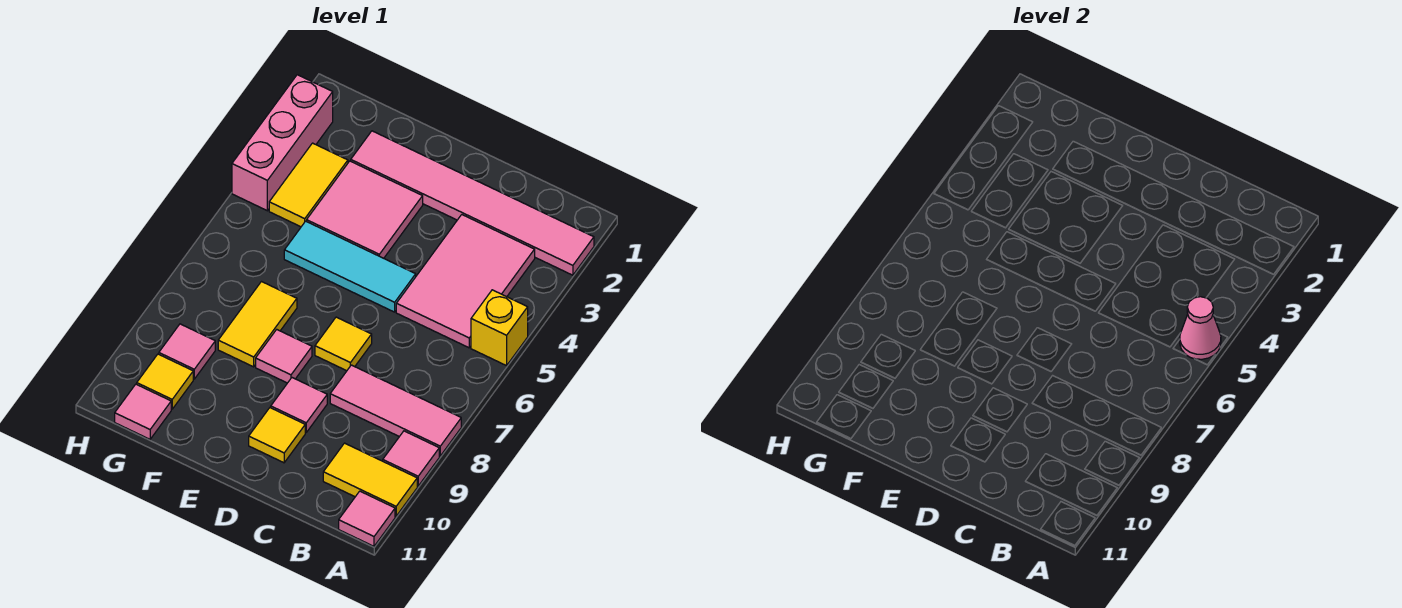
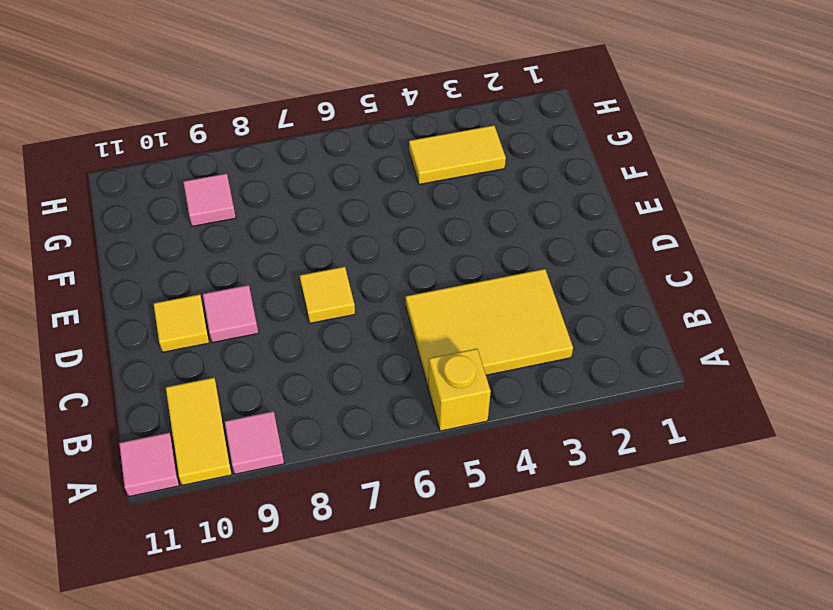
yellow tile B3:C5 level 1 -> pink tile B3:C5 level 1
none -> pink tile A2:F2 level 1
none -> pink tile A8:C8 level 1
none -> cyan tile D5:F5 level 1

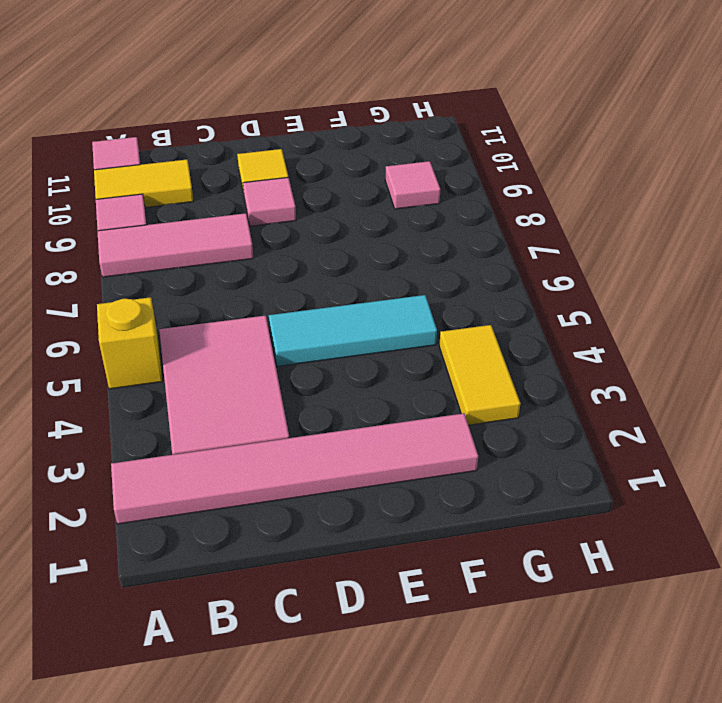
none -> yellow tile D7 level 1
none -> pink tile E3:F4 level 1
none -> pink tile E8 level 1

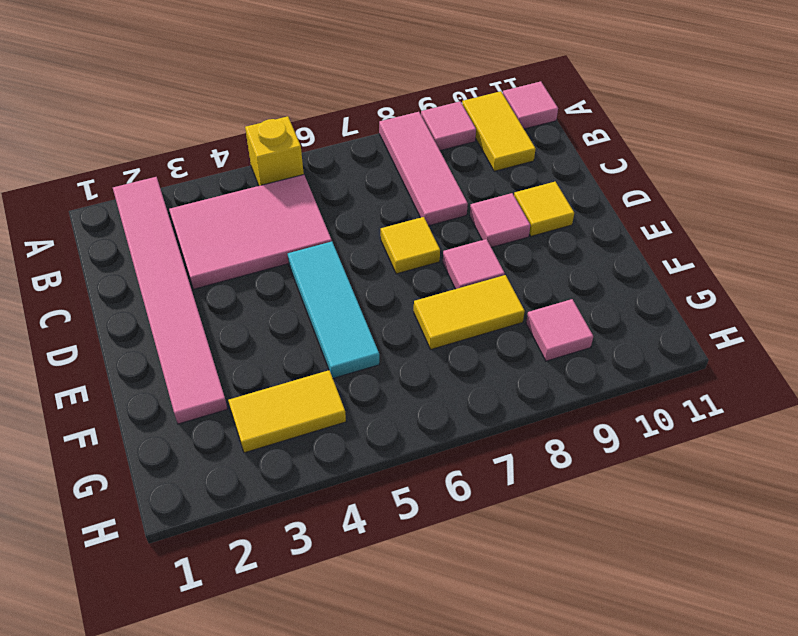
none -> pink tile E3:F4 level 1
none -> yellow tile G10 level 1
none -> pink tile G11 level 1

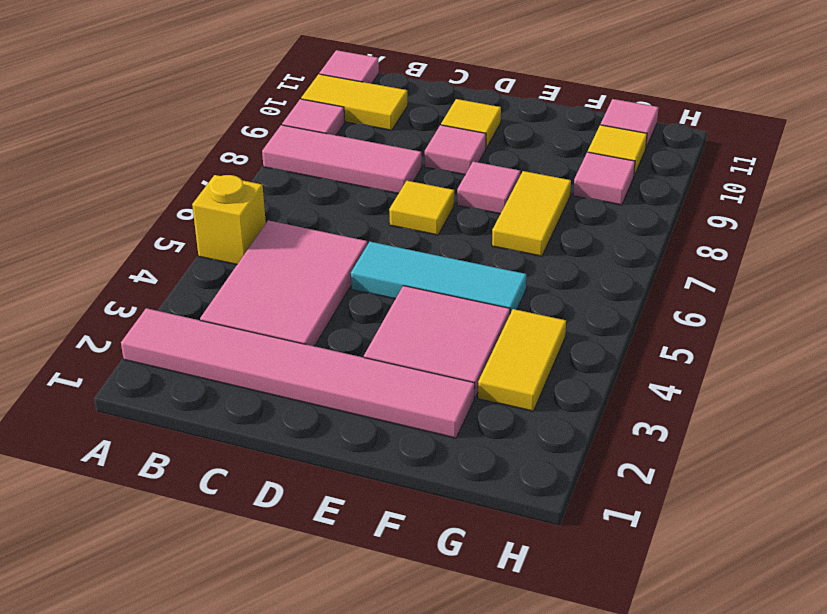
none -> pink brick H2:H4 level 1
none -> pink cone A5 level 2

